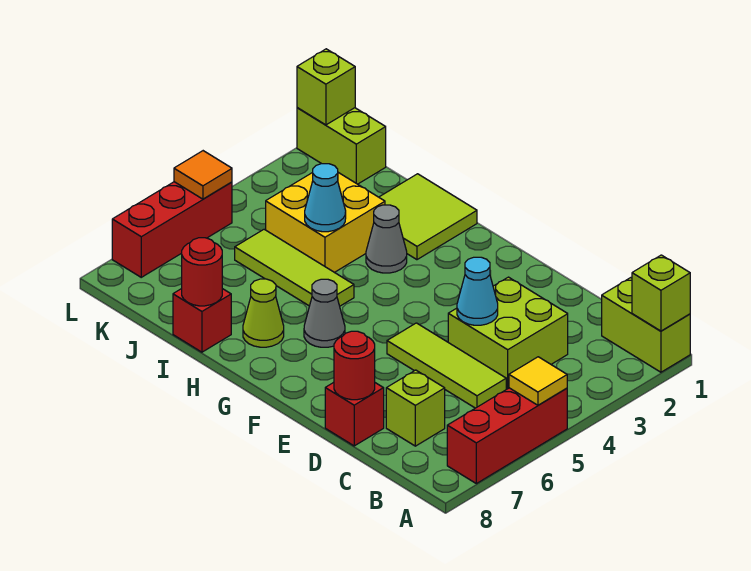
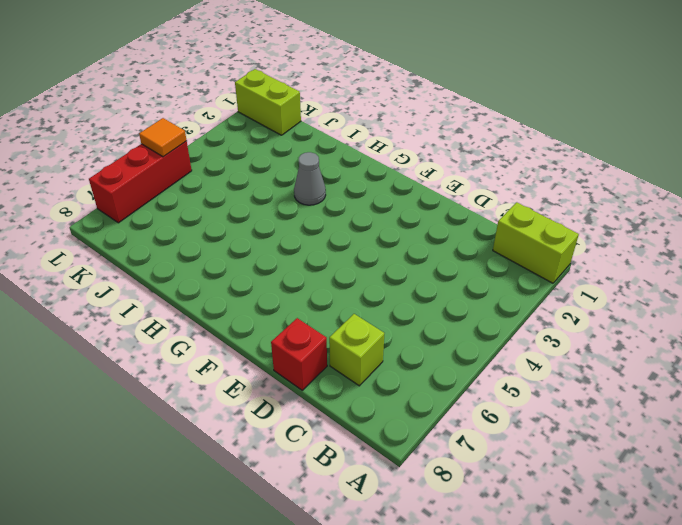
none -> red brick A5:A7 level 1
none -> lime brick C3:D4 level 1
none -> lime tile C5:E5 level 1

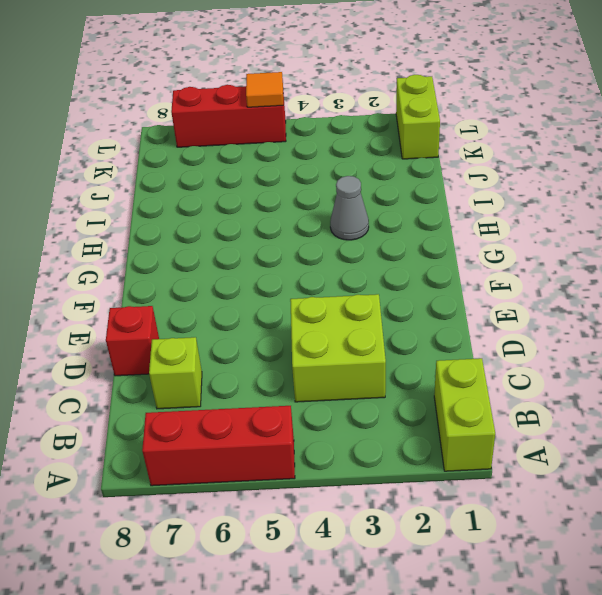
none -> lime tile C5:E5 level 1
none -> grey cone G6 level 1
none -> lime tile H1:I2 level 1

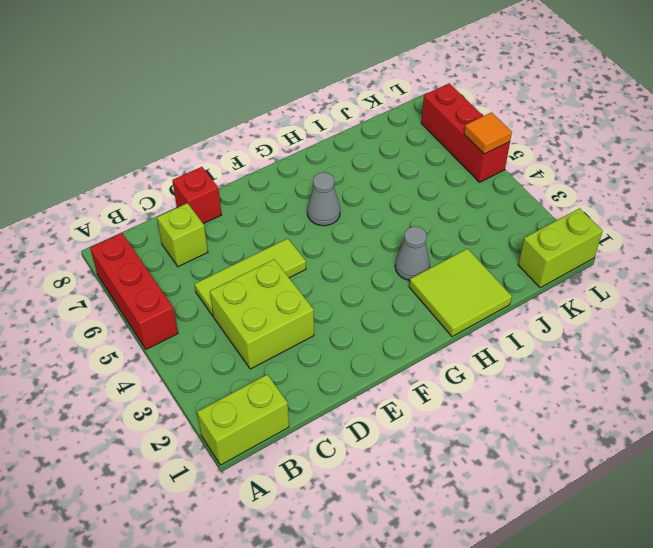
none -> lime tile H5:J5 level 1
none -> lime cone H7 level 1
none -> yellow brick I3:J4 level 1

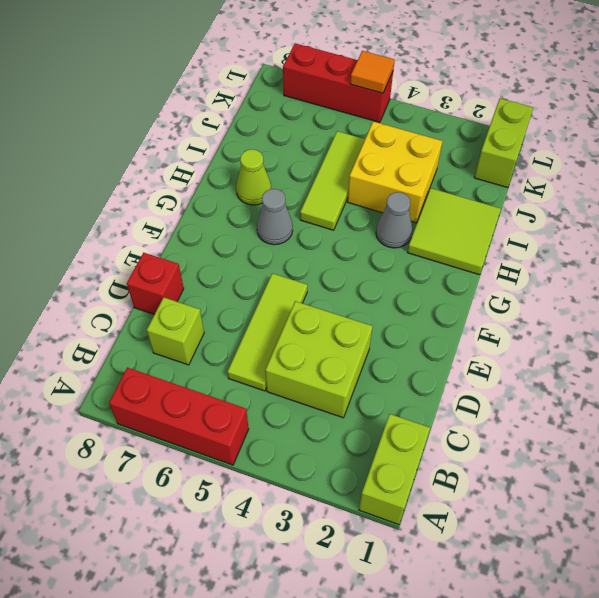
none -> red brick I8 level 1
none -> lime brick A1 level 2
none -> yellow tile A5 level 2

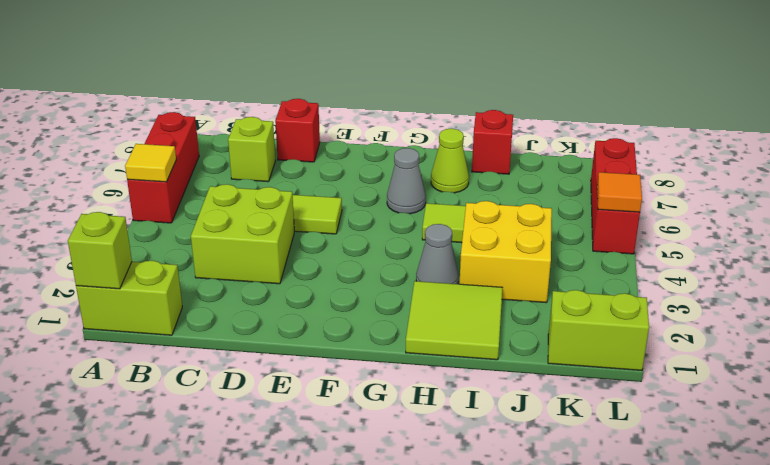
none -> cyan cone D4 level 2
none -> red round brick D8 level 2
none -> cyan cone I4 level 2

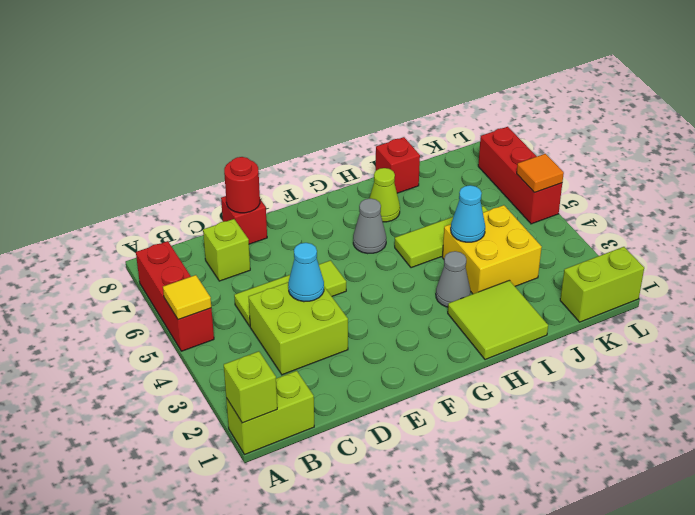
none -> red round brick I8 level 2
none -> lime brick L1 level 2

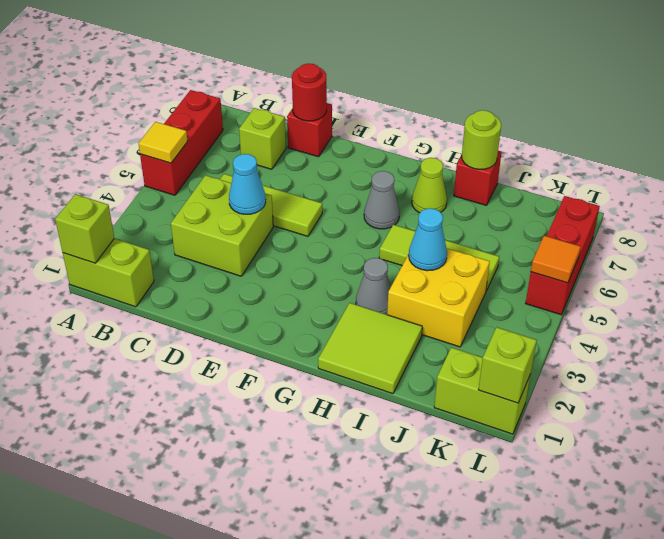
lime round brick I8 level 2 -> red round brick I8 level 2

